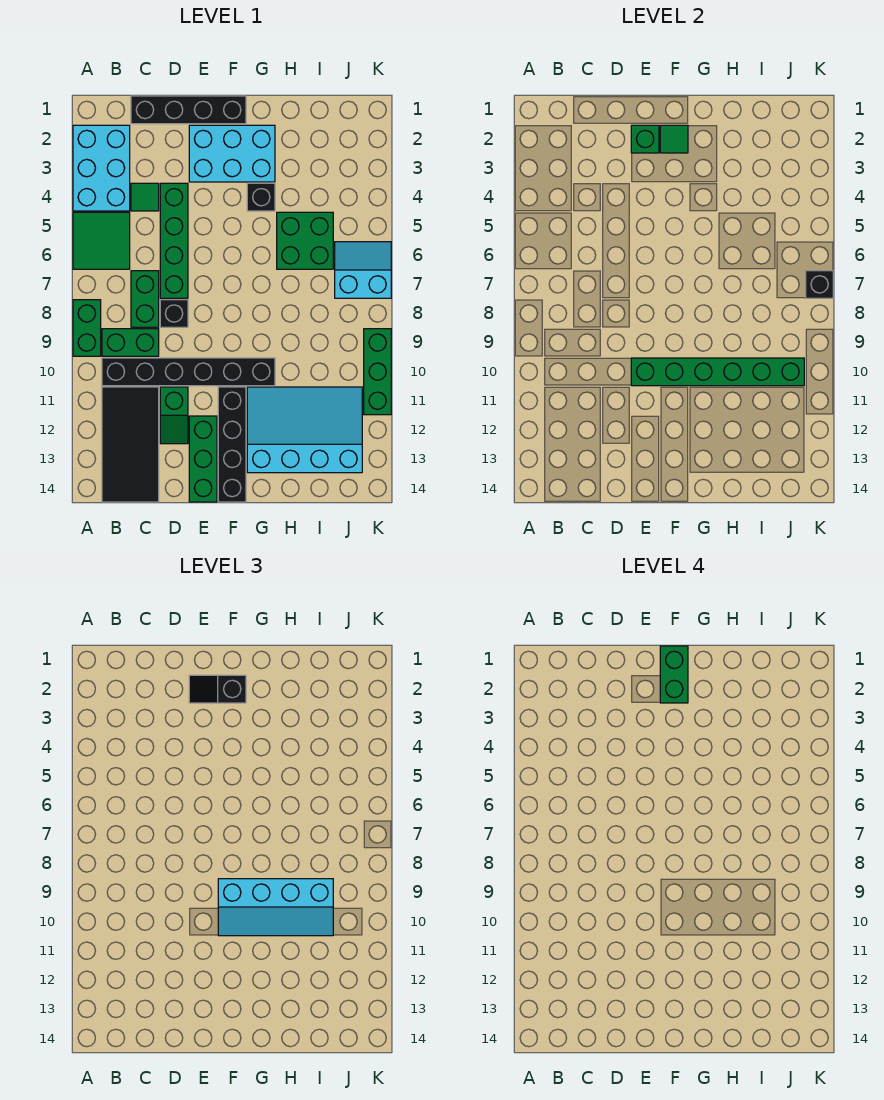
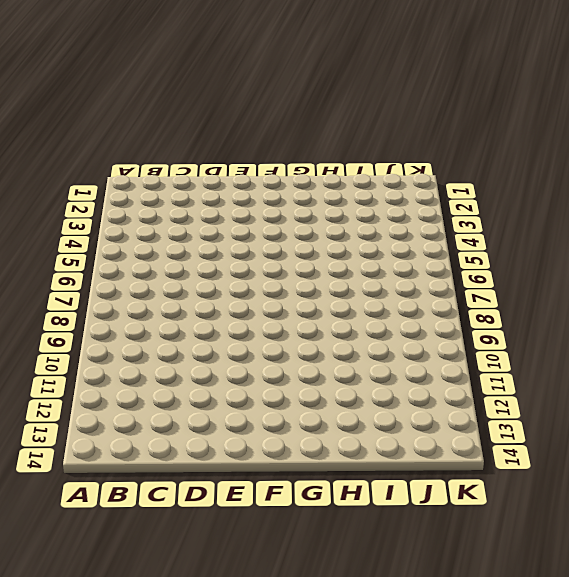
none -> cyan brick A2:B4 level 1
none -> green tile A5:B6 level 1
none -> green brick A8:A9 level 1

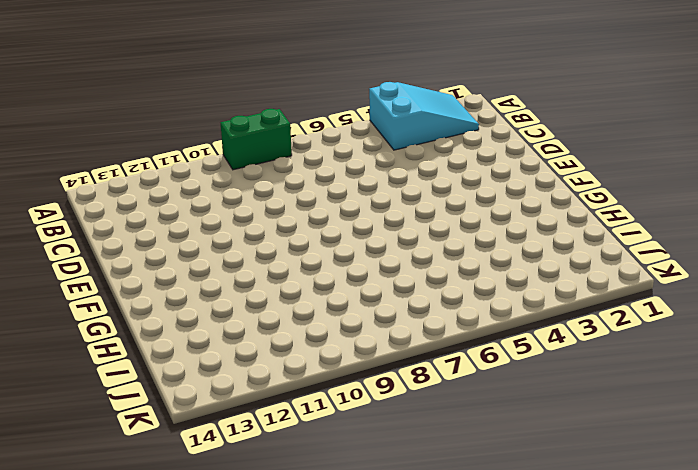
cyan slope A2:B4 level 1 top 4 -> cyan brick A2:B4 level 1
none -> green tile A5:B6 level 1
none -> green brick B9:C9 level 1
none -> black brick B10:G10 level 1

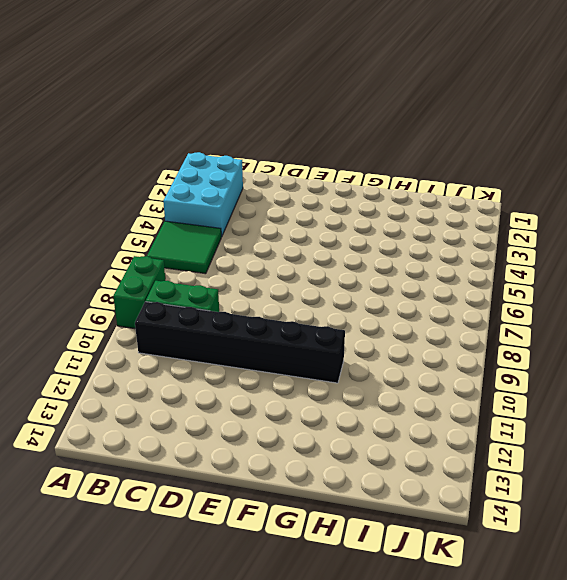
none -> black tile B11:C14 level 1
none -> black brick C1:F1 level 1
none -> green tile C4 level 1

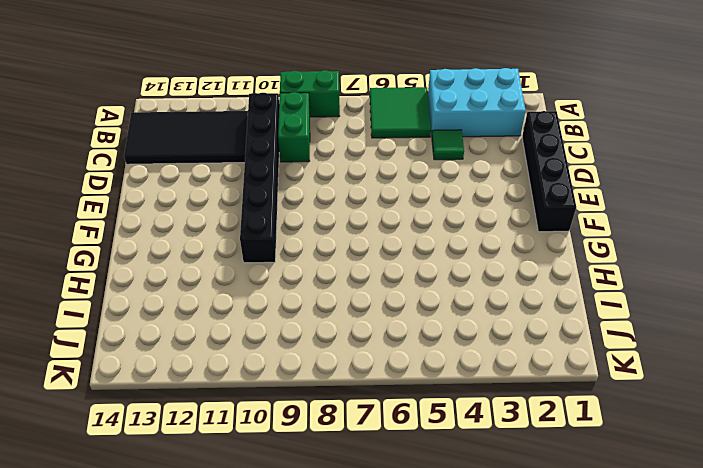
none -> green brick C7:C8 level 1
none -> green brick D4:D7 level 1
none -> black brick D8 level 1

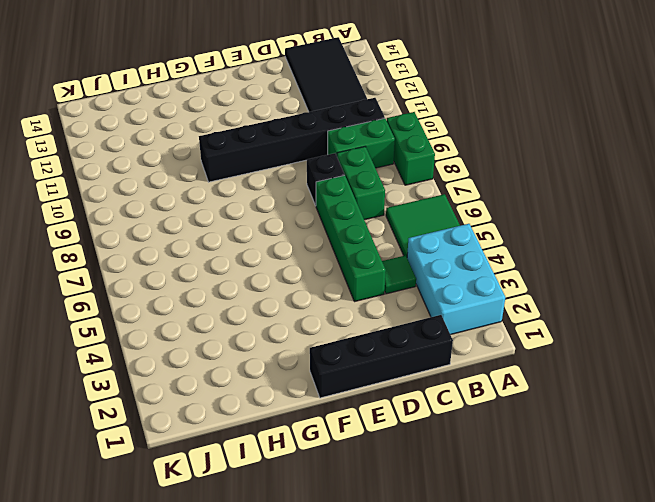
none -> green slope D11:D12 level 1 top 11
none -> cyan brick E2:G3 level 1
none -> green brick E12:E14 level 1

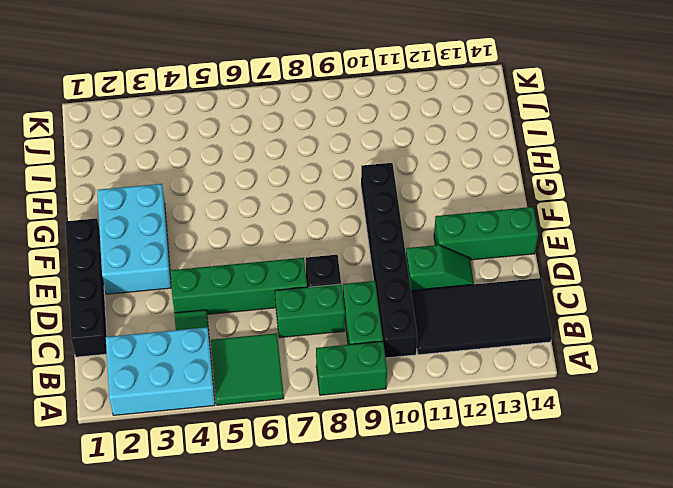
none -> black brick F11:F14 level 1
none -> black brick G4 level 1
none -> cyan slope G11:J13 level 1 top 13

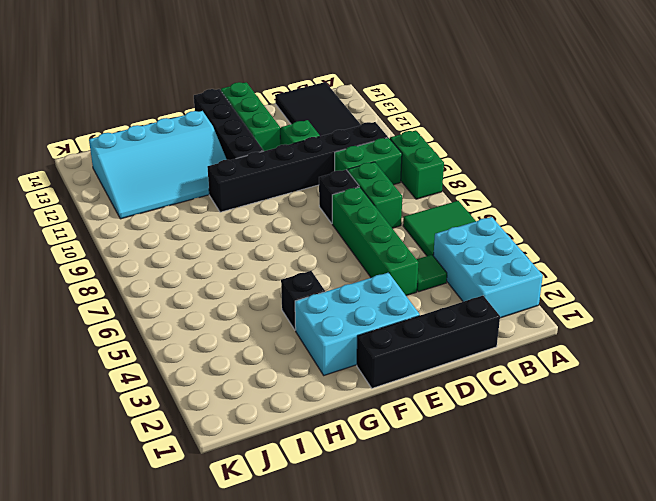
none -> green brick H5:I6 level 1
none -> cyan slope J6:K7 level 1 top 7
none -> green brick K9:K11 level 1

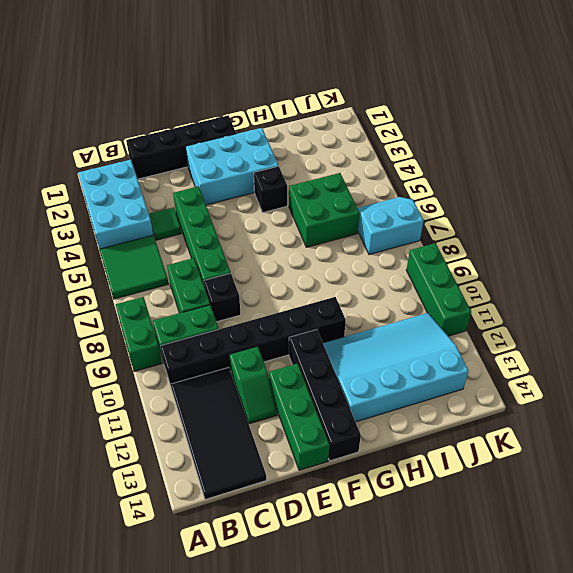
none -> green brick E2 level 2
none -> green brick E10:J10 level 2
none -> green tile F2 level 2

